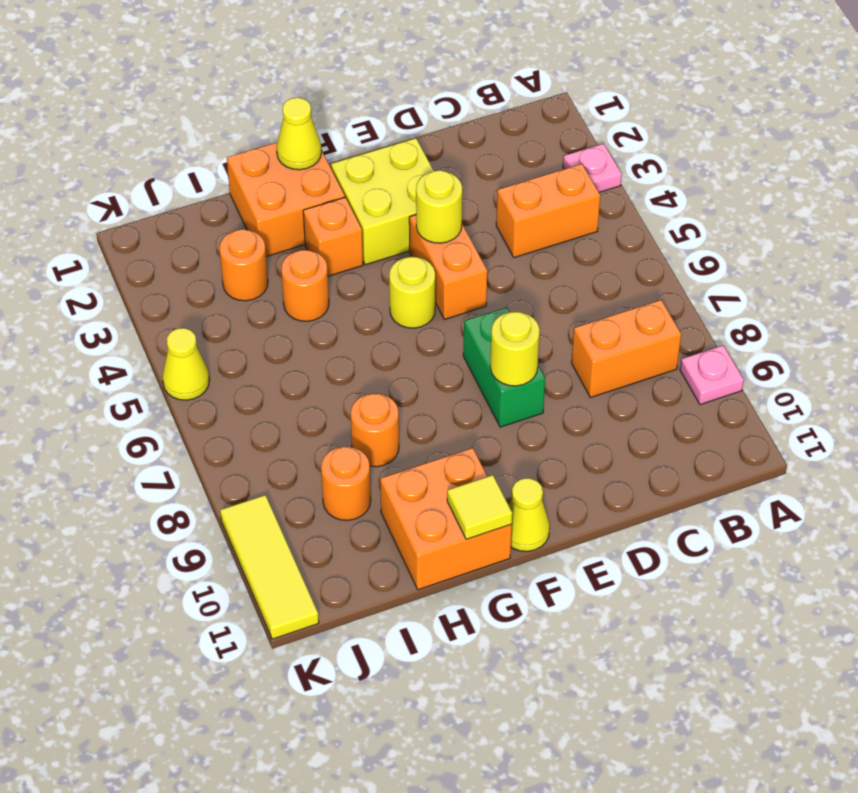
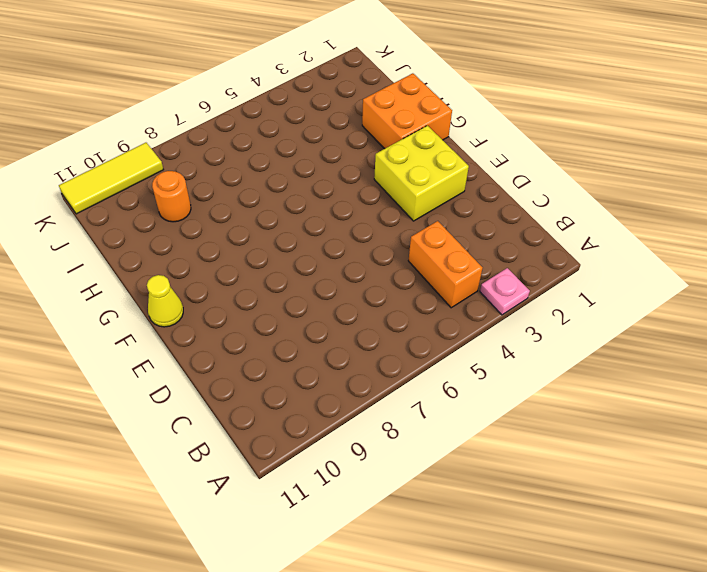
none -> pink plate A9 level 1
none -> orange brick B8:C8 level 1
none -> orange brick E4:E5 level 1

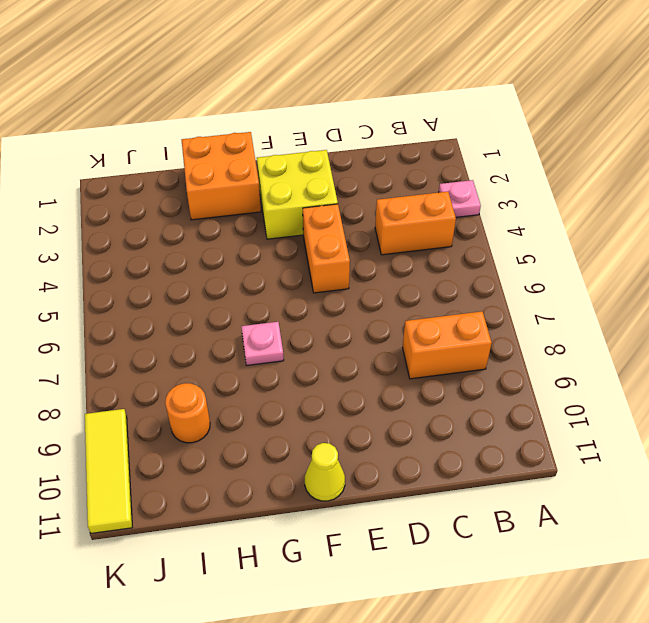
pink plate G7 level 1 -> pink plate A9 level 1
none -> green brick E7:E8 level 1
none -> yellow round brick F5 level 1
none -> orange brick G3 level 1

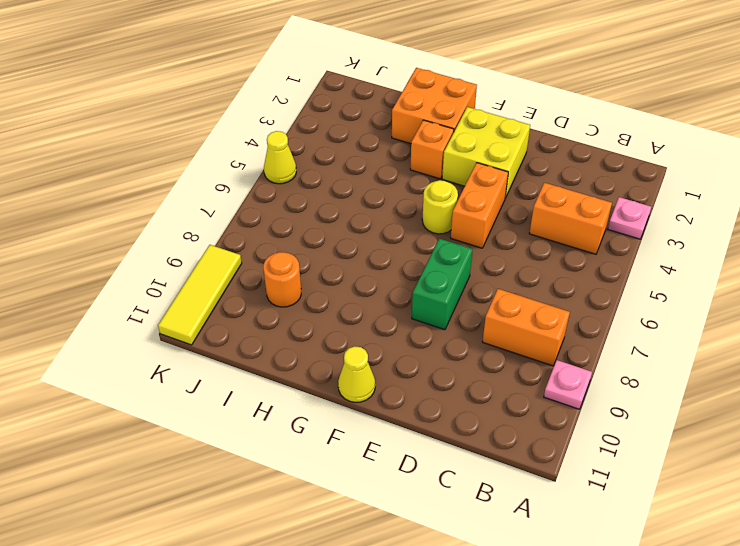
none -> orange brick G10:H11 level 1
none -> orange round brick H4 level 1
none -> orange round brick H8 level 1

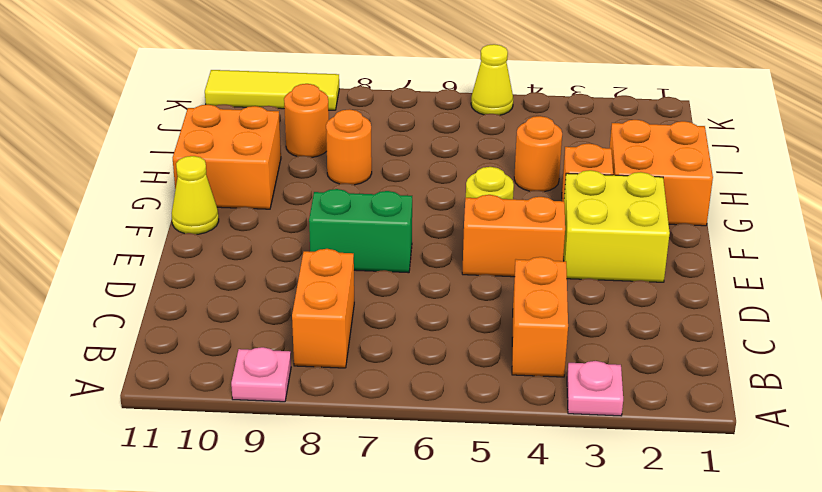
none -> orange round brick I3 level 1
none -> yellow round brick E4 level 2
none -> yellow round brick E8 level 2

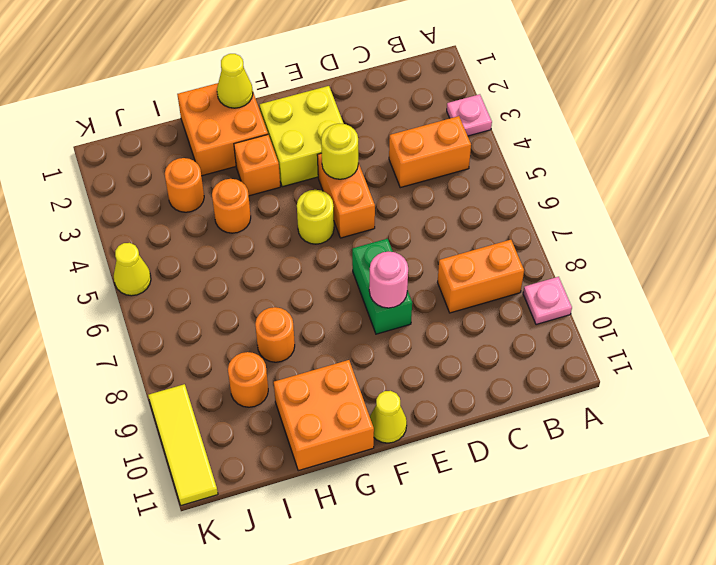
pink round brick E8 level 2 -> yellow round brick E8 level 2
none -> yellow tile G11 level 2

